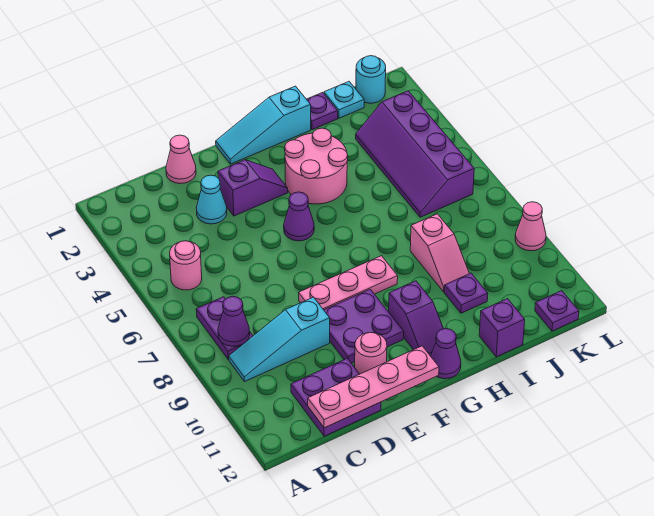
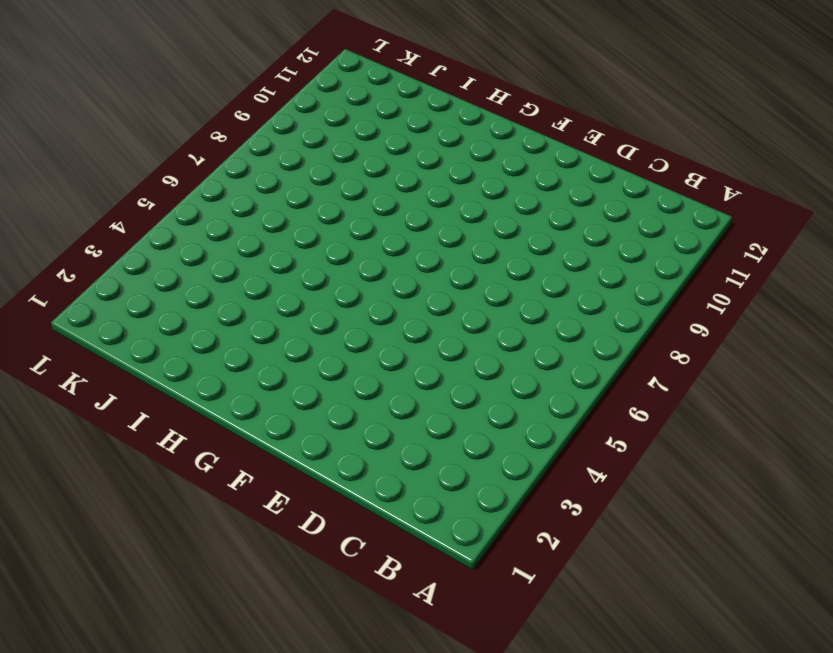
none -> pink round brick B5 level 1
none -> purple plate B7:B8 level 1
none -> cyan slope B9:D9 level 1 top D

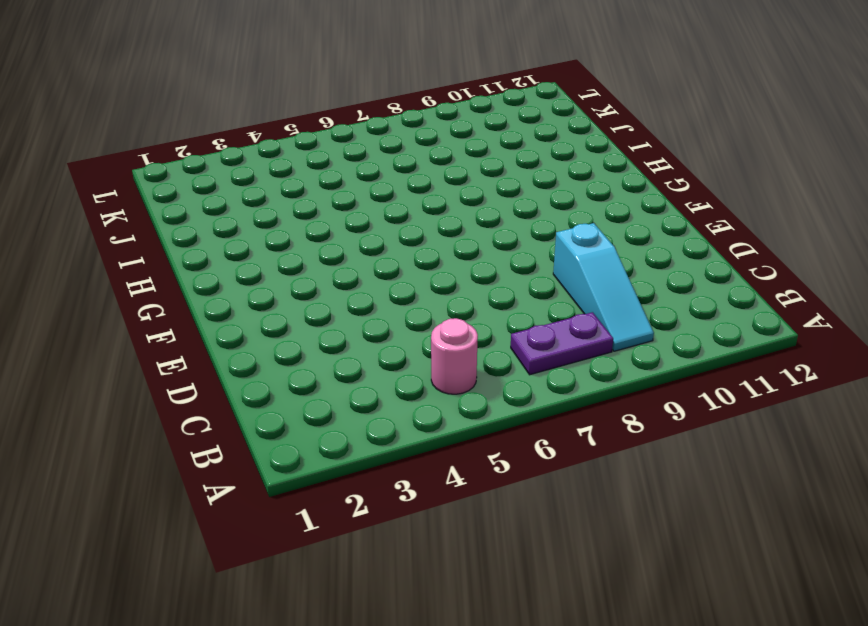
none -> purple plate C11:D12 level 1
none -> pink cone D1 level 1
none -> cyan cone D3 level 1

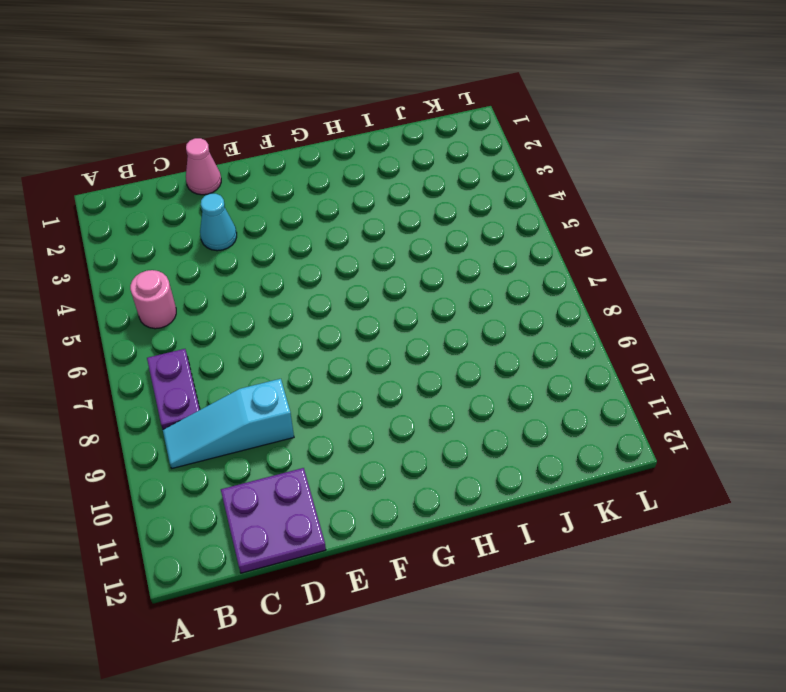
none -> purple slope E3:F3 level 1 top E
none -> pink plate E8:G8 level 1
none -> purple plate E9:F10 level 1

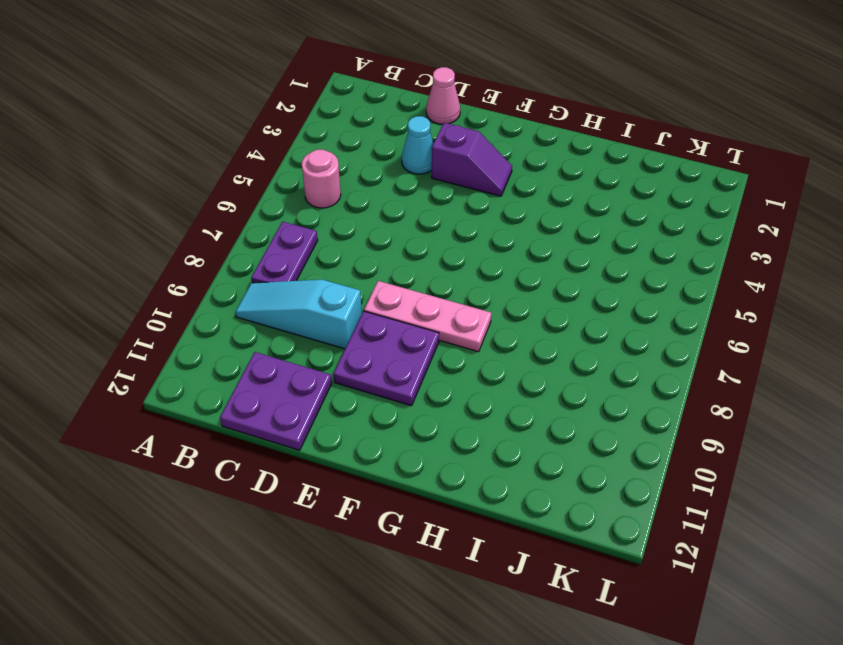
none -> pink round brick E11 level 1
none -> cyan slope F1:H1 level 1 top H
none -> purple cone F5 level 1

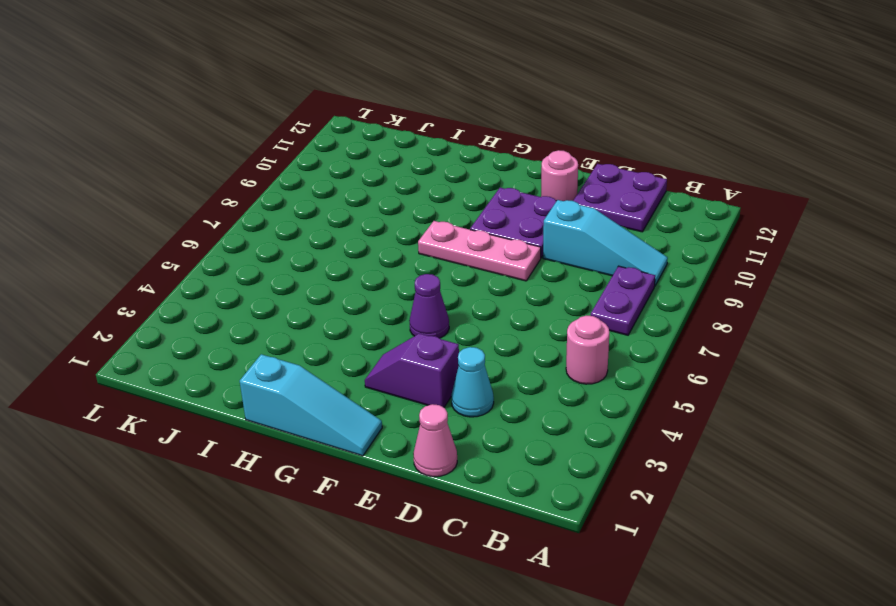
none -> pink round brick G3:H4 level 1
none -> purple slope G10:G11 level 1 top 10
none -> purple cone G12 level 1

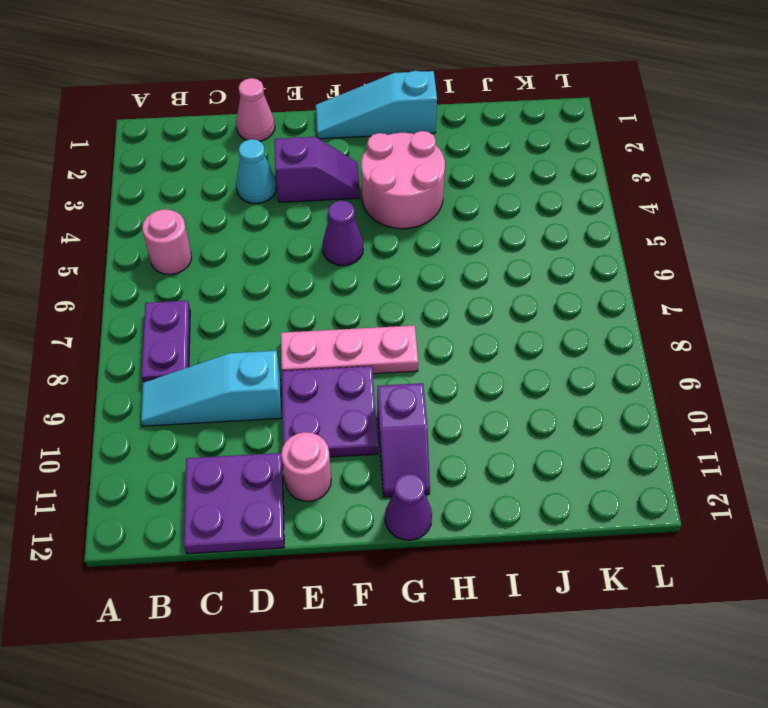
none -> purple plate I1 level 1
none -> pink slope I8:I9 level 1 top 8
none -> purple plate I10 level 1

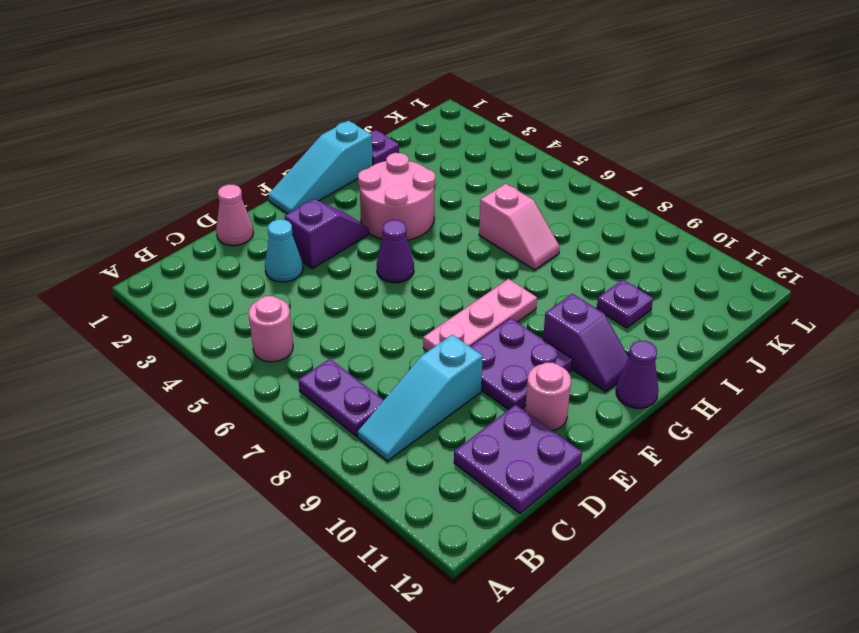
pink slope I6:I7 level 1 top 6 -> pink slope I8:I9 level 1 top 8
none -> purple brick I12 level 1
none -> cyan plate J1 level 1
none -> purple slope J3:K6 level 1 top K

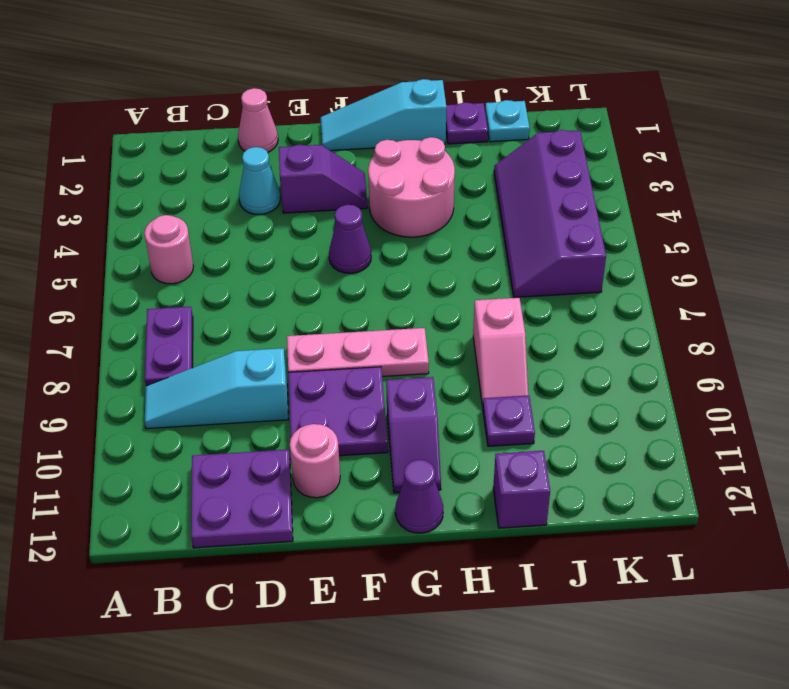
none -> cyan round brick K1 level 1
none -> purple plate K12 level 1
none -> pink cone L9 level 1

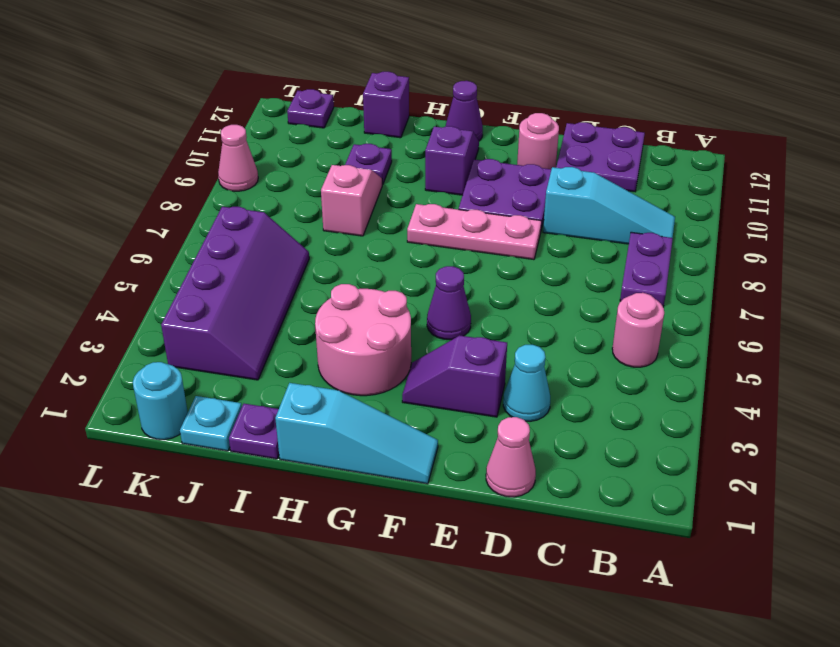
none -> purple cone B8 level 2
none -> pink plate C12:F12 level 2

